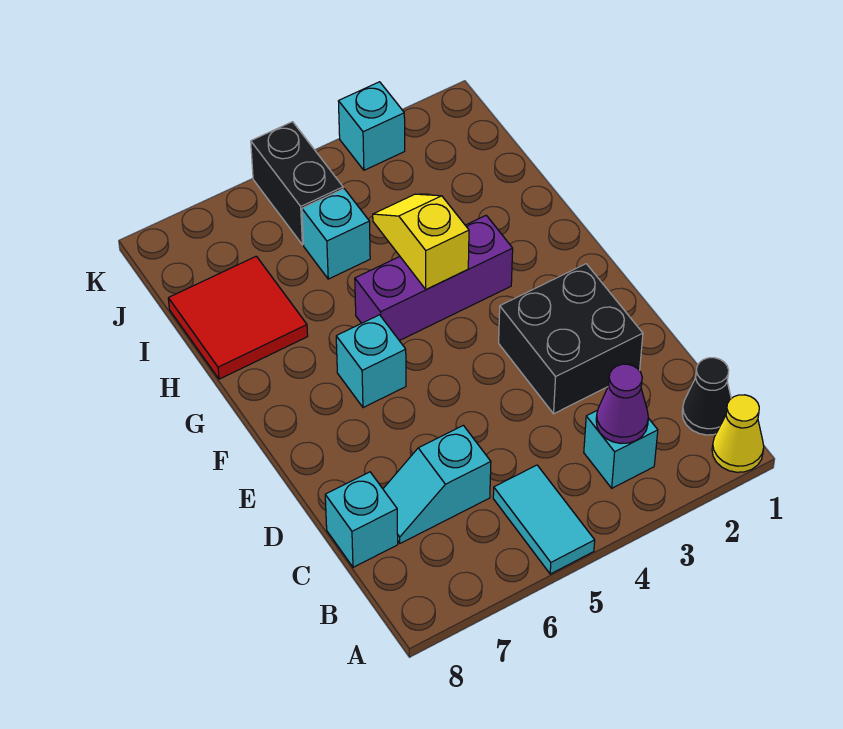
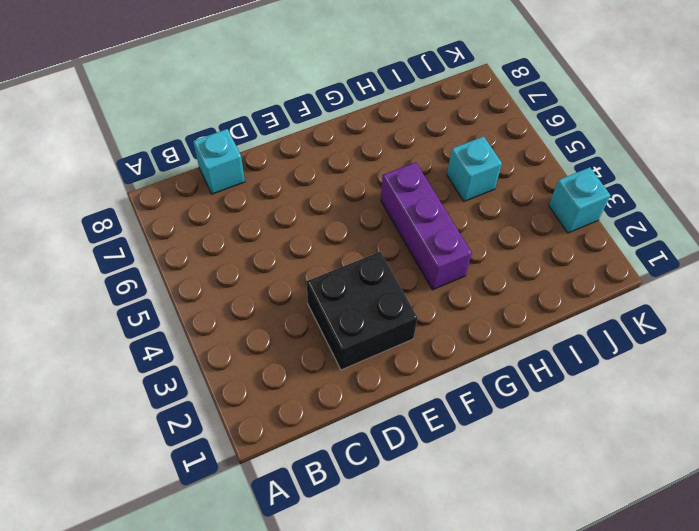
none -> yellow cone A1 level 1
none -> cyan tile A5:B5 level 1
none -> black cone B1 level 1

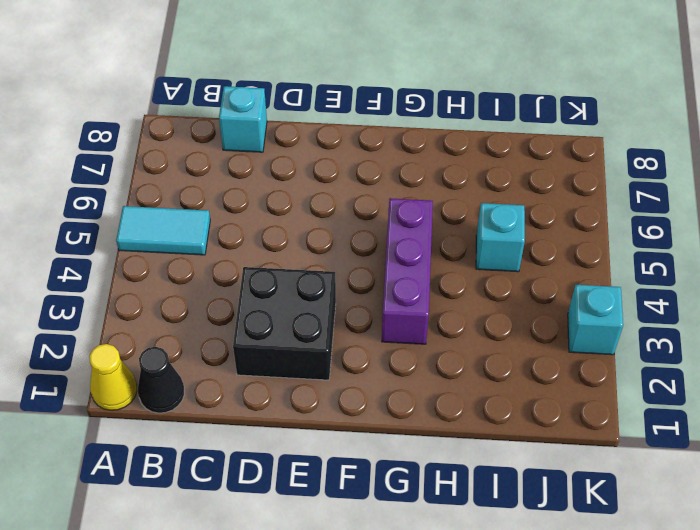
none -> cyan brick B3 level 1
none -> cyan slope C6:C7 level 1 top 6
none -> cyan brick F6 level 1

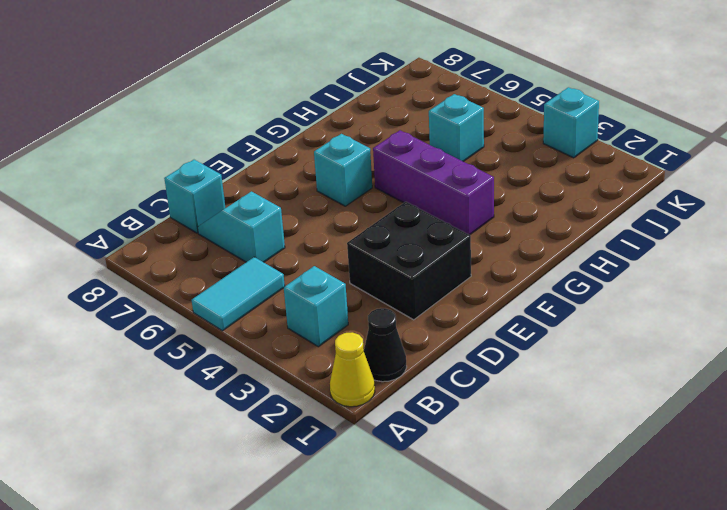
none -> red tile H7:I8 level 1
none -> black brick J5:K5 level 1
none -> purple cone B3 level 2

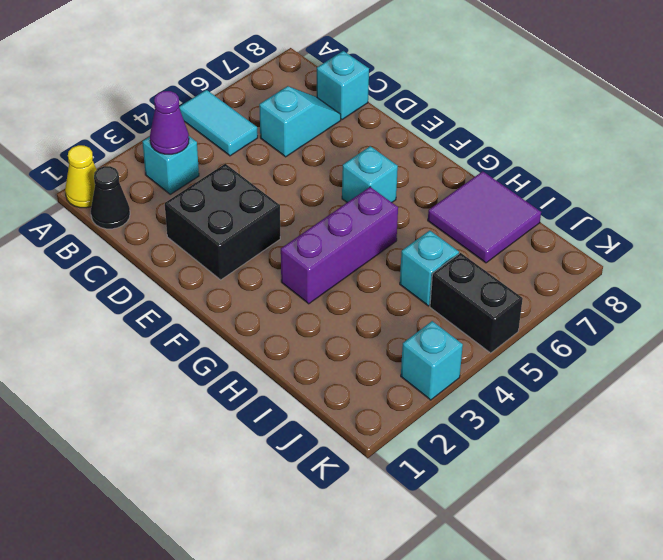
purple tile H7:I8 level 1 -> red tile H7:I8 level 1
none -> yellow slope G4:H4 level 2 top G

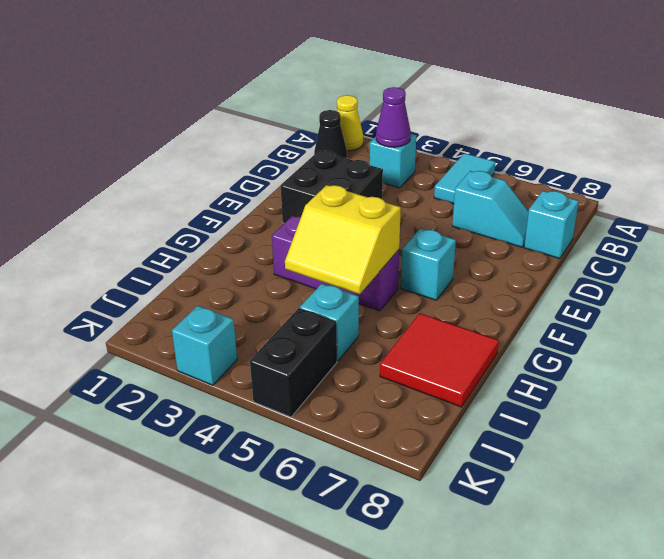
yellow slope G4:H5 level 2 top G -> yellow slope G4:H4 level 2 top G

